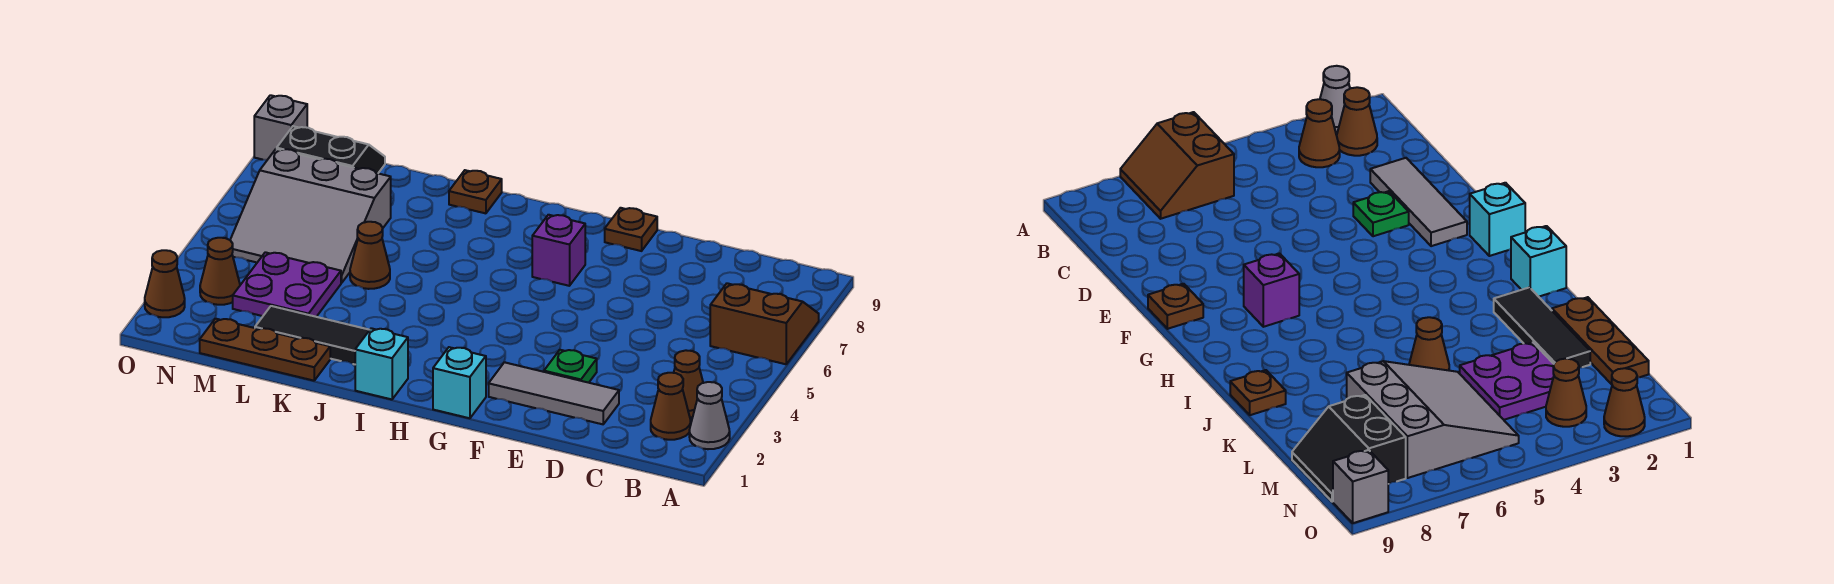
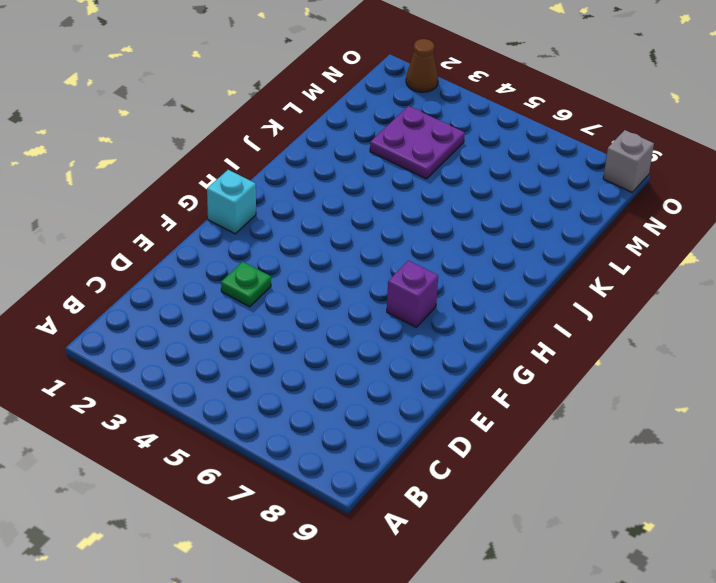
none -> grey cone A2 level 1
none -> brown slope A6:B7 level 1 top 6
none -> brown cone B2 level 1

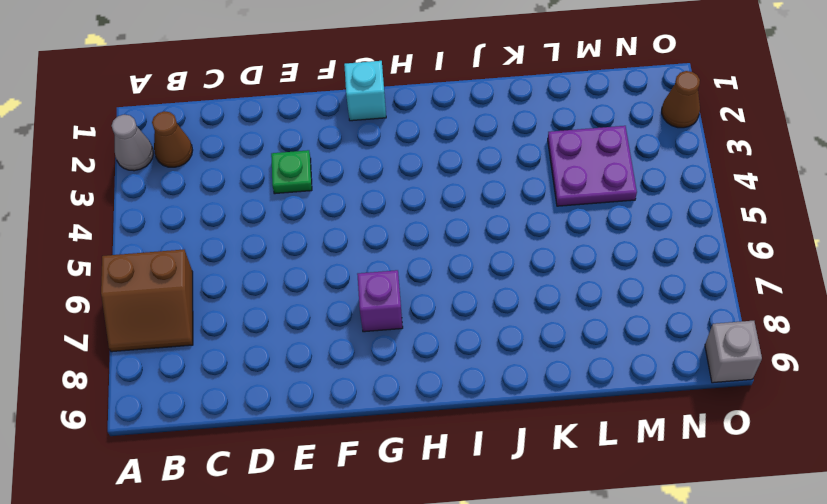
none -> brown cone B3 level 1
none -> grey tile D2:F2 level 1
none -> brown plate F9 level 1

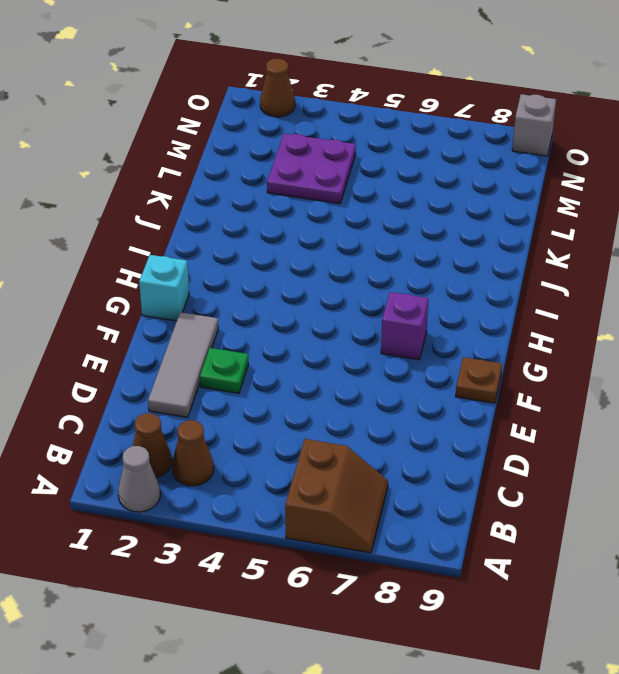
none -> cyan brick I1 level 1
none -> black tile J2:L2 level 1
none -> brown plate J9 level 1

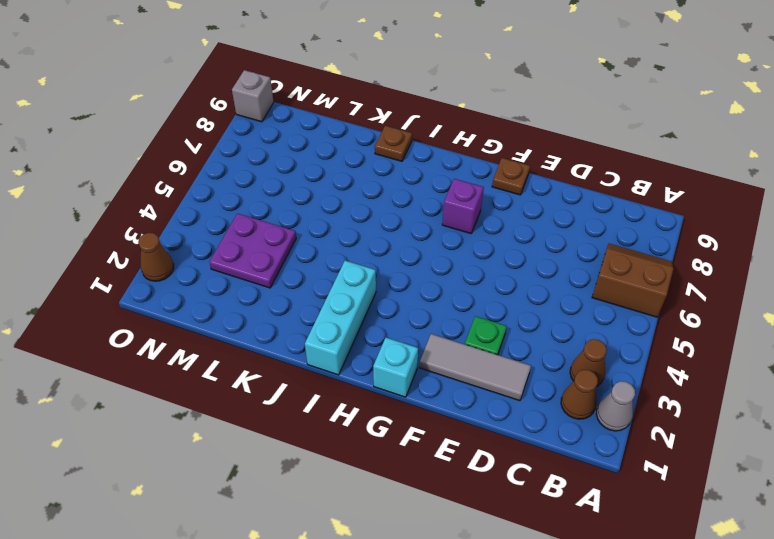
cyan brick I1:I3 level 1 -> cyan brick I1 level 1
none -> black tile J2:L2 level 1
none -> brown plate K1:M1 level 1
none -> brown cone K5 level 1

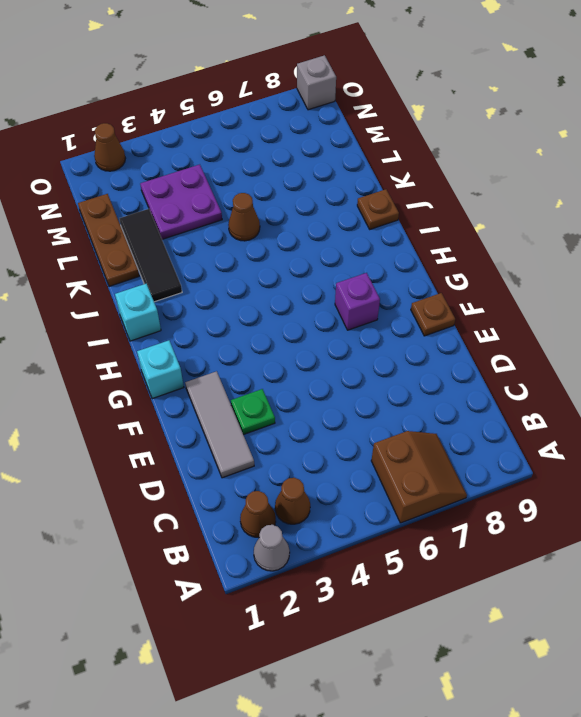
none -> grey slope L5:N7 level 1 top 7
none -> black slope M8:N9 level 1 top 8
none -> brown cone N3 level 1

